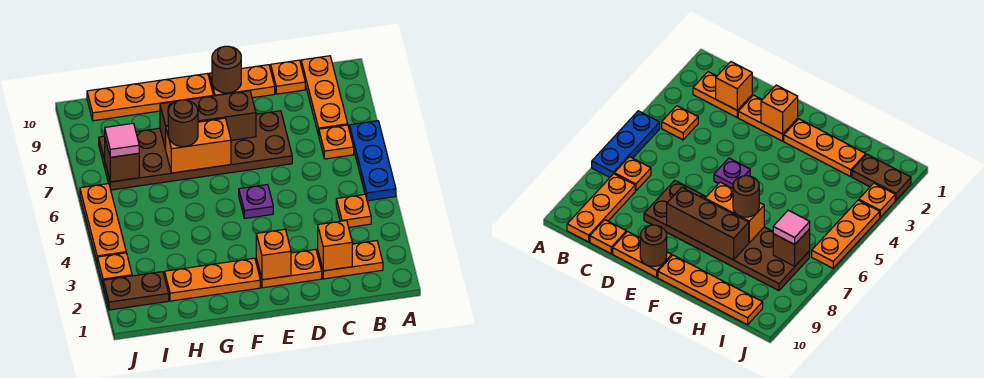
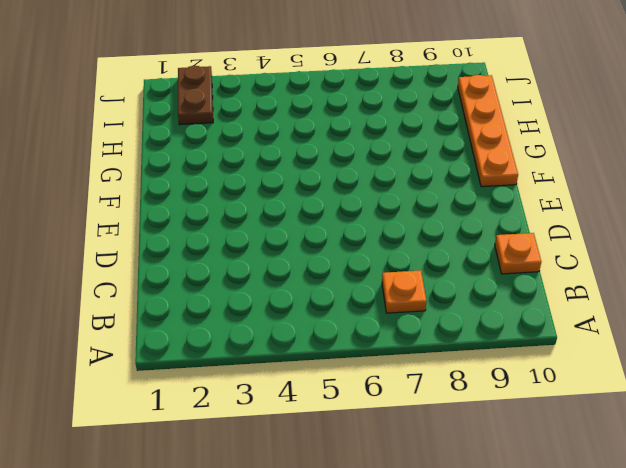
none -> blue plate A5:A7 level 1
none -> orange plate B2:C2 level 1
none -> orange plate B4 level 1

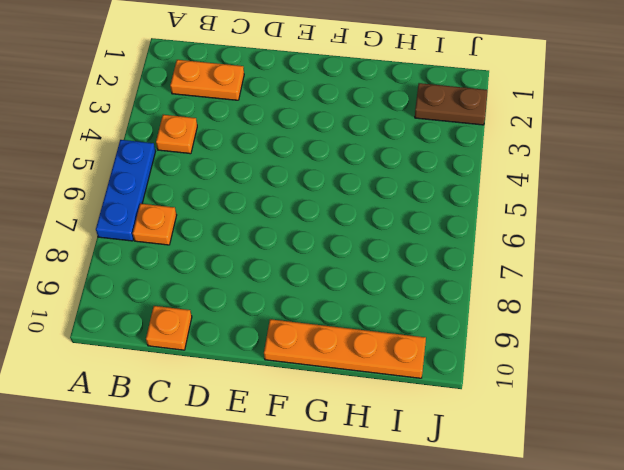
none -> orange plate B8:B10 level 1
none -> orange plate D2:E2 level 1
none -> brown plate D7:I8 level 1

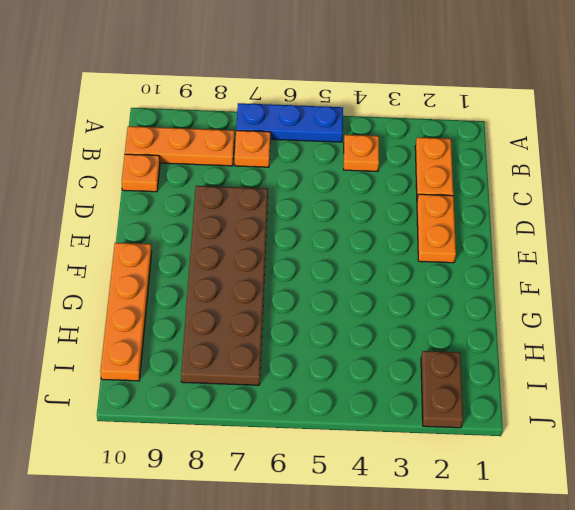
none -> orange plate D10:E10 level 1
none -> purple plate E5 level 1
none -> orange plate F2:H2 level 1

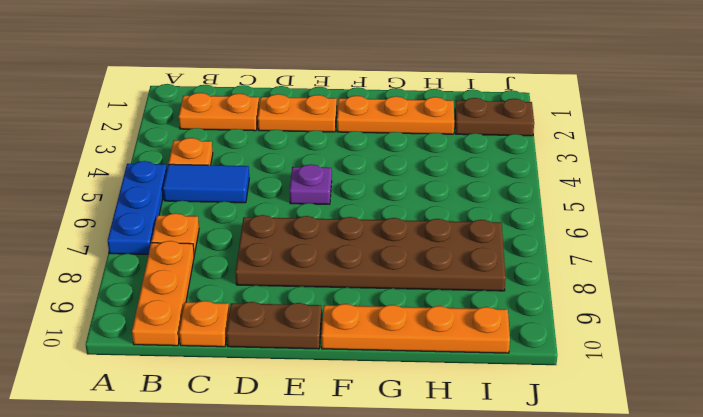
blue tile B5:C5 level 1 -> none
brown plate D10:E10 level 1 -> orange plate D10:E10 level 1
none -> orange plate J3 level 1
none -> orange plate J4:J6 level 1
none -> orange brick C2 level 2

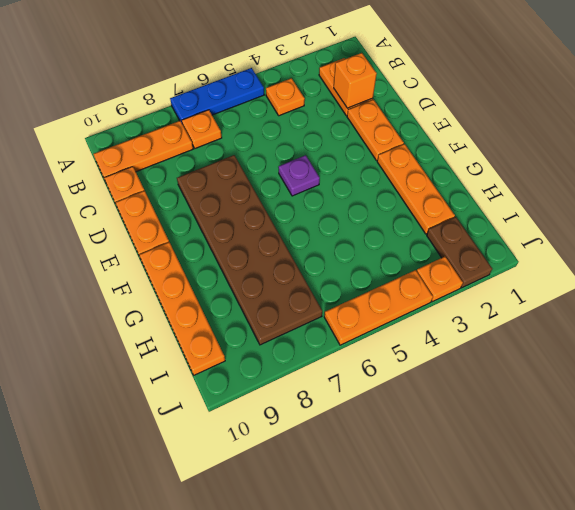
none -> orange brick E2 level 2
none -> brown brick E8:G8 level 2
none -> brown round brick E10 level 2

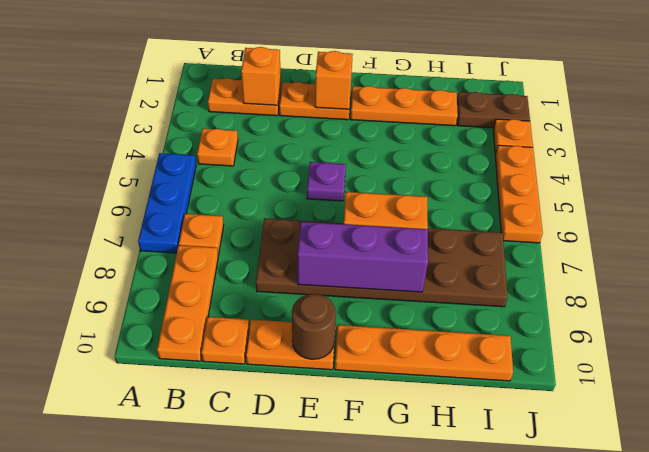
purple brick E8:G8 level 2 -> brown brick E8:G8 level 2
none -> brown brick I7 level 2
none -> brown round brick G7 level 3
none -> pink tile I7 level 3

